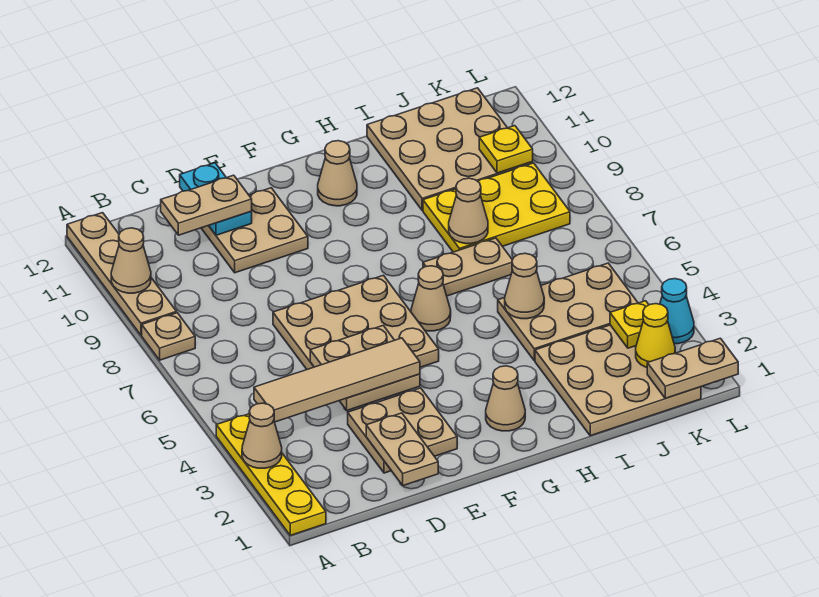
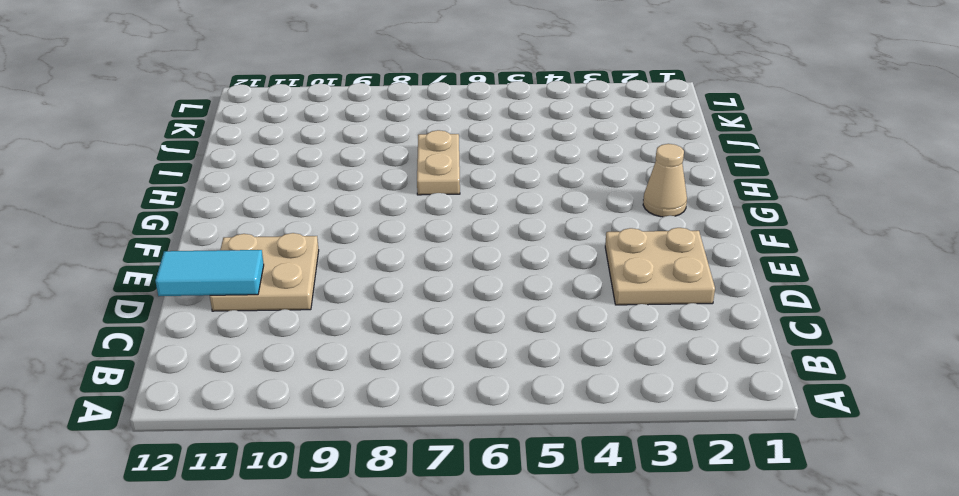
cyan tile D11:D12 level 2 -> cyan plate D11:D12 level 2
none -> yellow plate A1:A4 level 1
none -> tan plate A8 level 1
none -> tan plate A9:A12 level 1

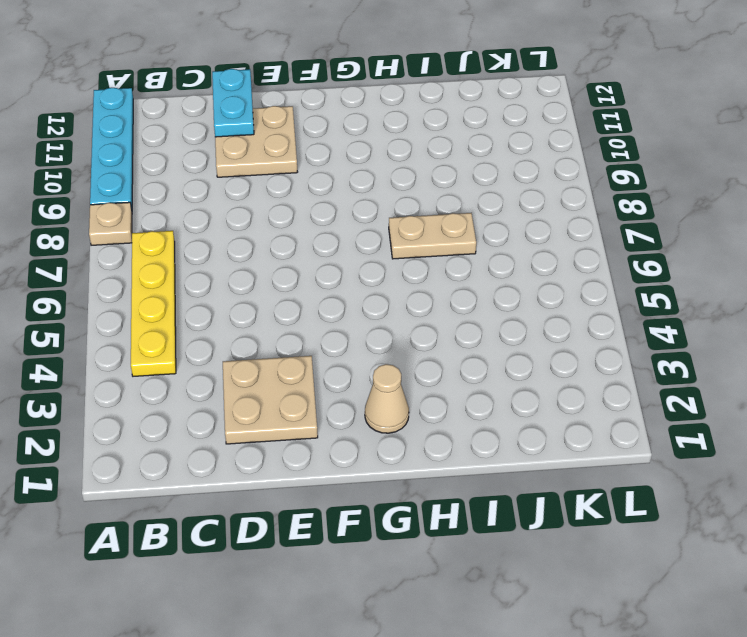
cyan plate A9:A12 level 1 -> tan plate A9:A12 level 1
yellow plate B4:B7 level 1 -> yellow plate A1:A4 level 1
none -> tan plate D5:F7 level 1
none -> tan cone G6 level 1
none -> tan cone G11 level 1

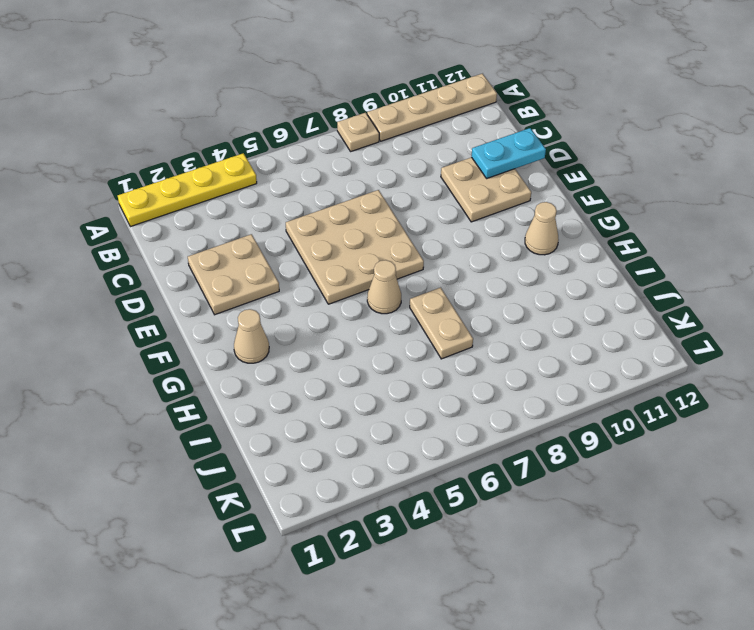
none -> tan plate I1:K3 level 1
none -> tan plate I4:K5 level 1
none -> yellow plate I8:K9 level 1

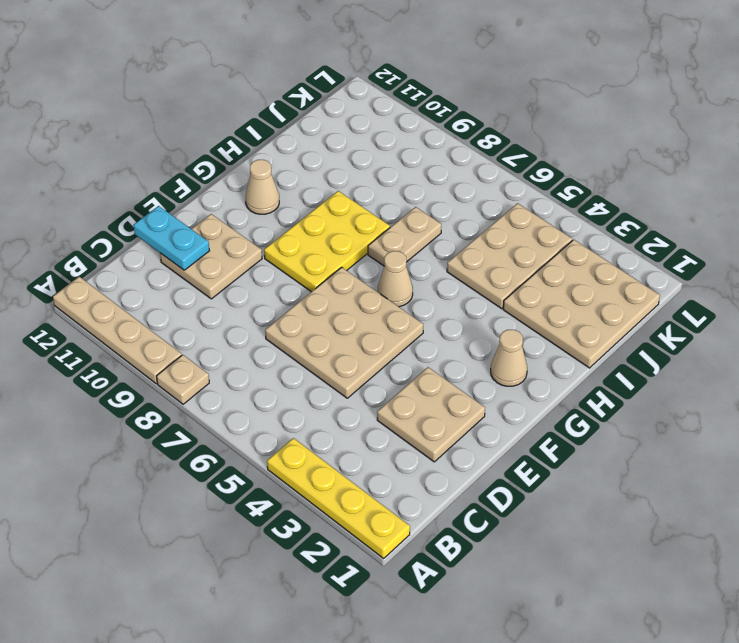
yellow plate F8:H9 level 1 -> yellow plate I8:K9 level 1
none -> tan plate I10:K12 level 1
none -> cyan cone L3 level 1
none -> tan cone A3 level 2

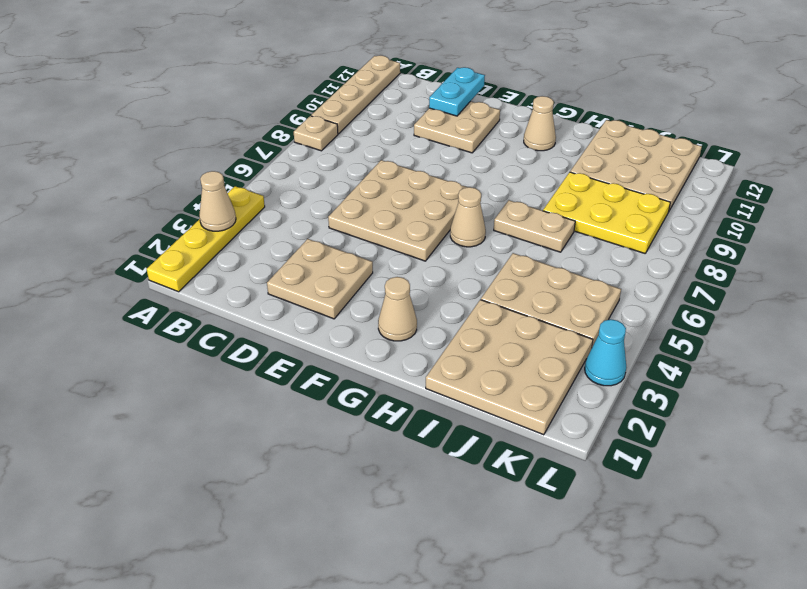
none -> tan cone A10 level 2
none -> tan plate D1:D2 level 2
none -> tan plate D4:E5 level 2

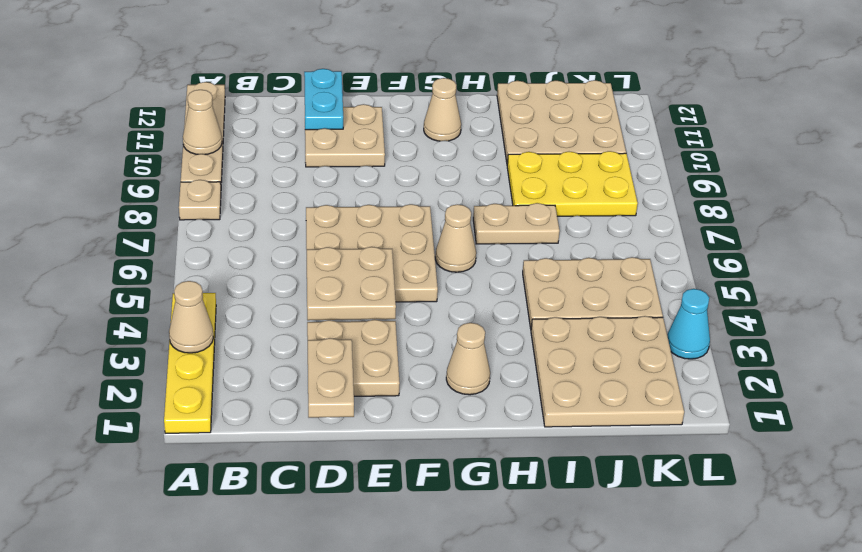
none -> tan cone I5 level 2
none -> tan cone I8 level 2
none -> tan plate K1:L1 level 2

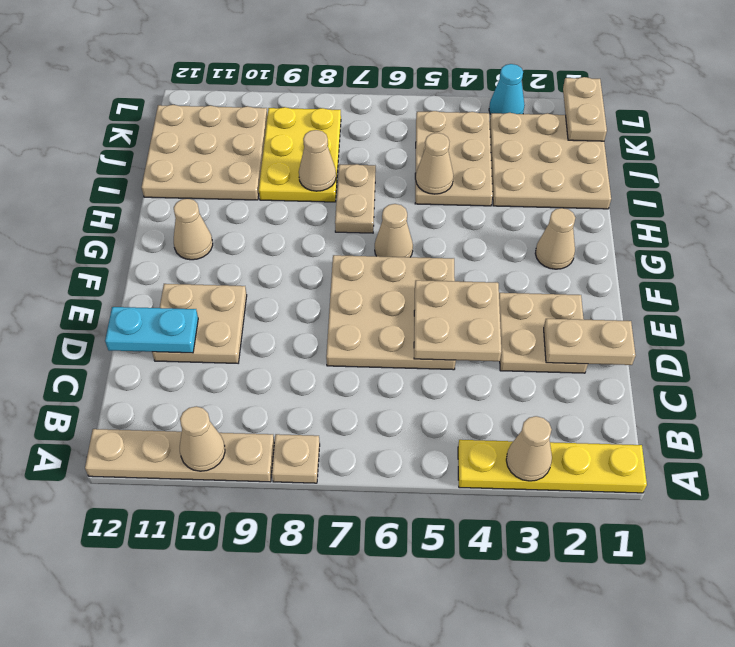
none -> yellow cone K2 level 2
none -> yellow plate K3 level 2
none -> yellow plate K10 level 2

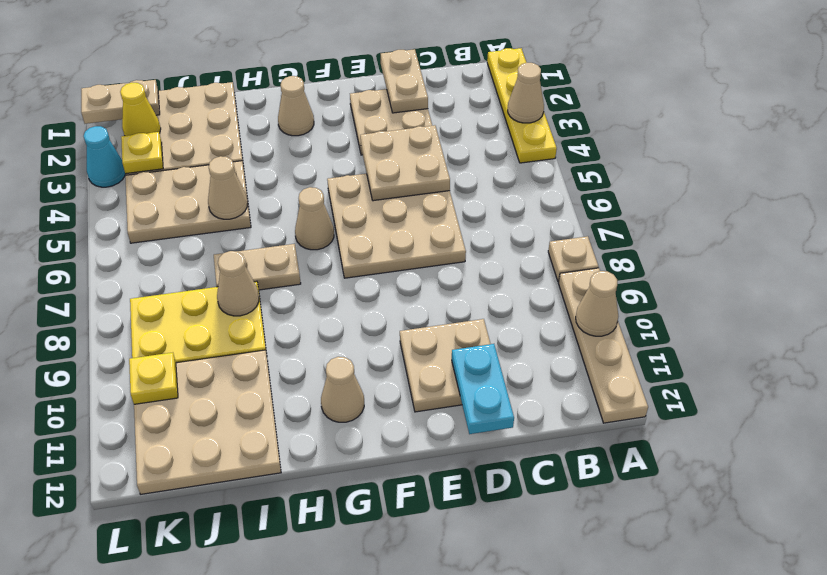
none -> tan tile B4:E4 level 3
none -> tan plate C11:D11 level 3

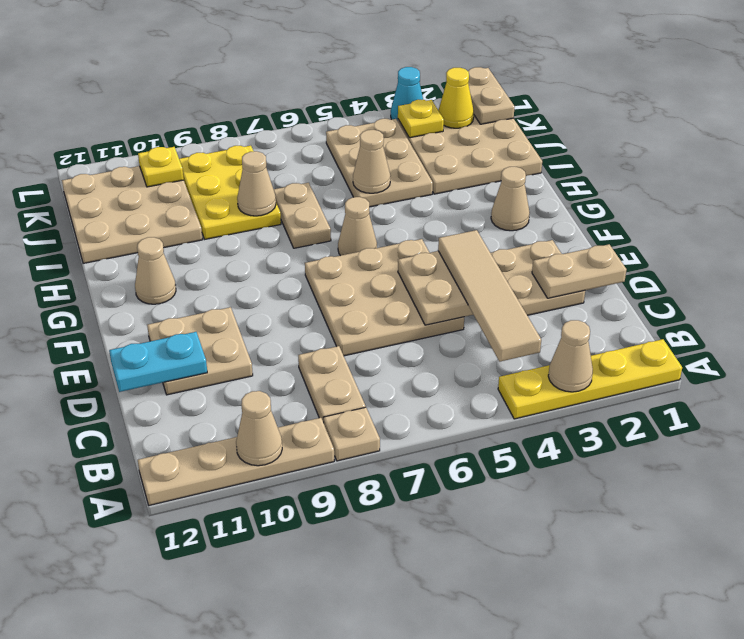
tan plate B8:C8 level 1 -> tan plate C11:D11 level 3

